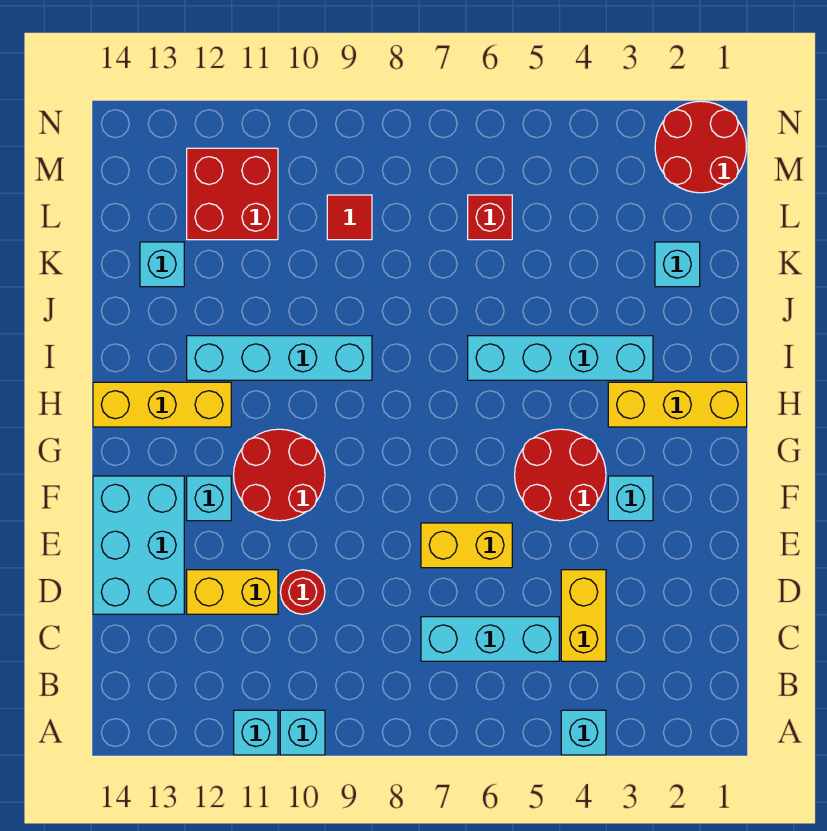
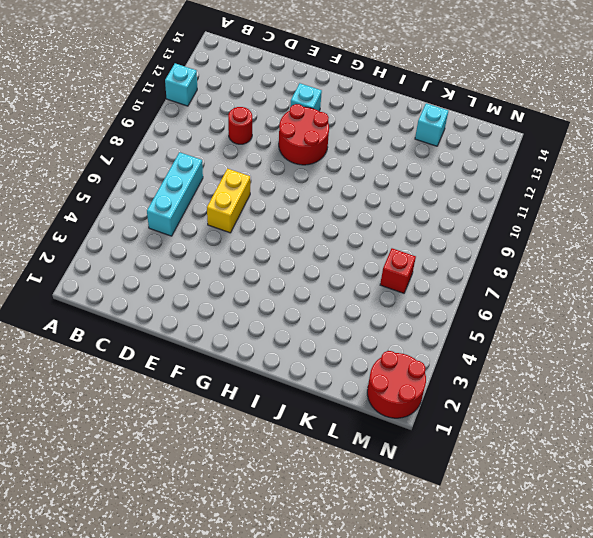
none -> cyan brick A4 level 1
none -> cyan brick A10 level 1
none -> yellow brick C4:D4 level 1

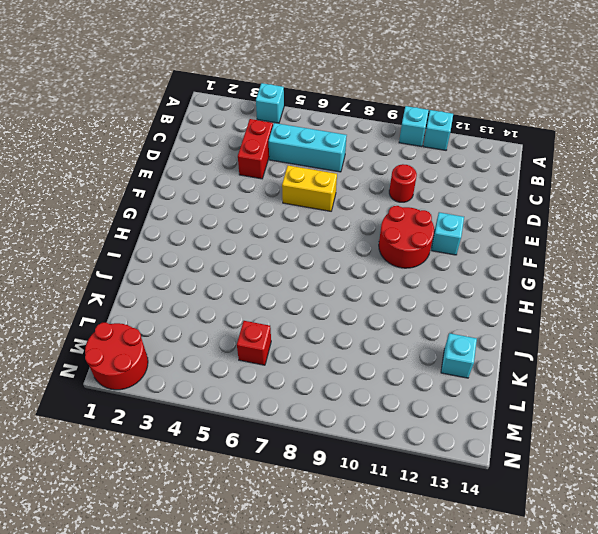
red brick C4:D4 level 1 -> yellow brick C4:D4 level 1
none -> yellow brick D11:D12 level 1
none -> cyan brick D13:F14 level 1
none -> cyan brick F3 level 1

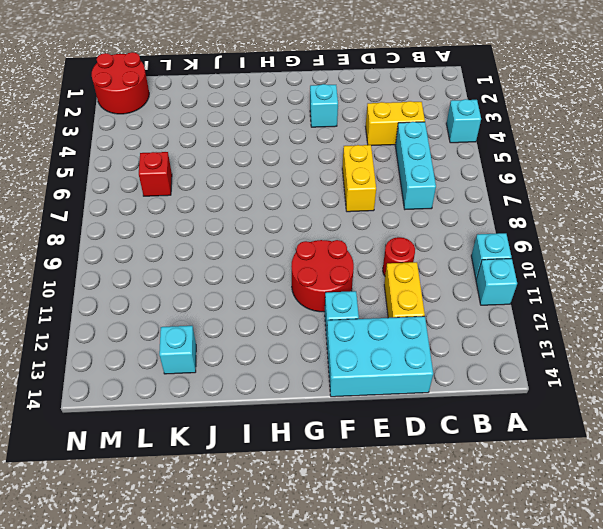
none -> red round brick F4:G5 level 1
none -> yellow brick H1:H3 level 1
none -> yellow brick H12:H14 level 1

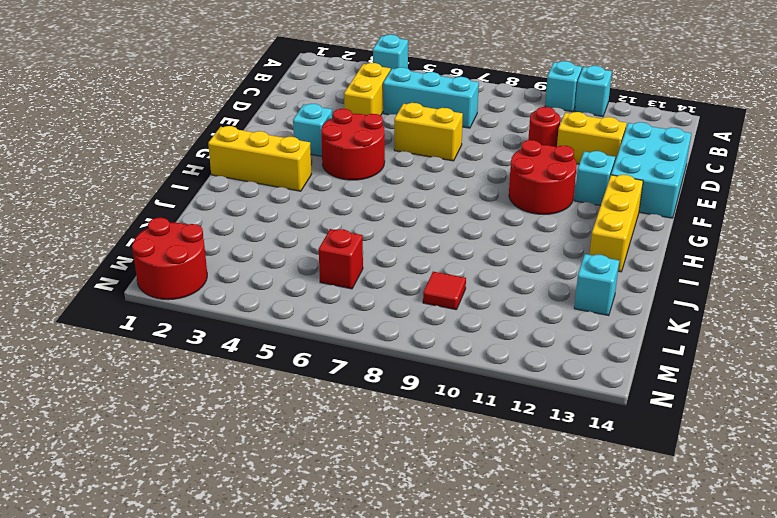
yellow brick G13:I13 level 1 -> yellow brick H12:H14 level 1
none -> cyan brick I3:I6 level 1
none -> cyan brick I9:I12 level 1
none -> cyan brick K2 level 1

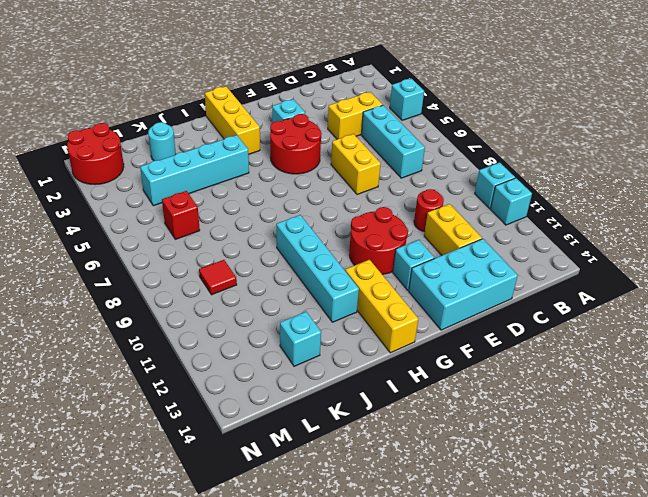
cyan brick I4:L4 level 1 -> cyan brick I3:I6 level 1
cyan round brick K2 level 1 -> cyan brick K2 level 1
none -> red brick L11:M12 level 1

